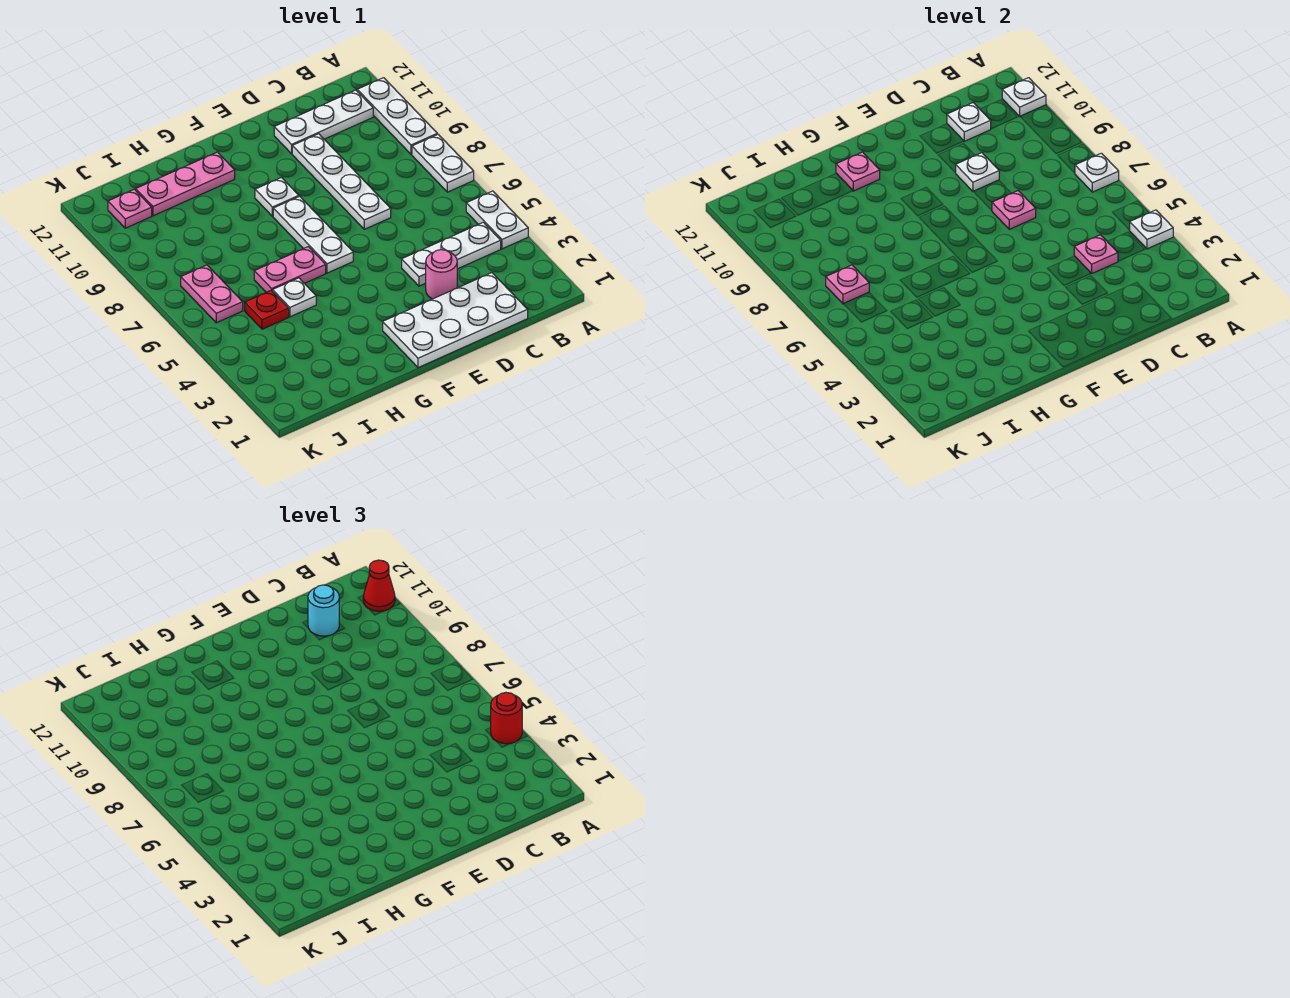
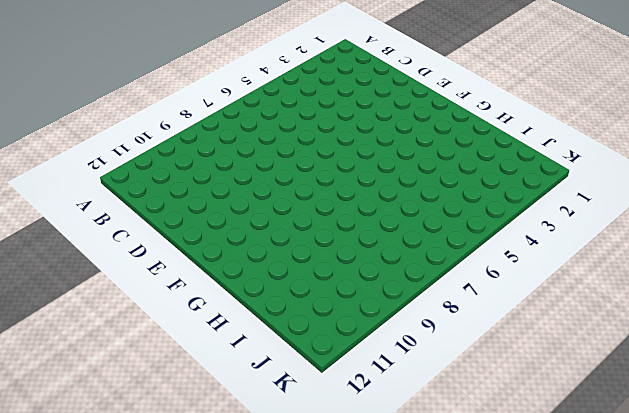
none -> white plate A4:A5 level 1
none -> white plate A7:A8 level 1
none -> white plate A9:A11 level 1

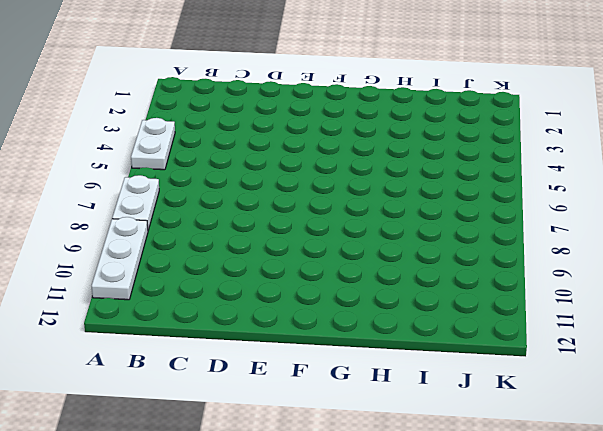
none -> white plate B4:D4 level 1
none -> white plate B11:D11 level 1
none -> white plate C1:F2 level 1

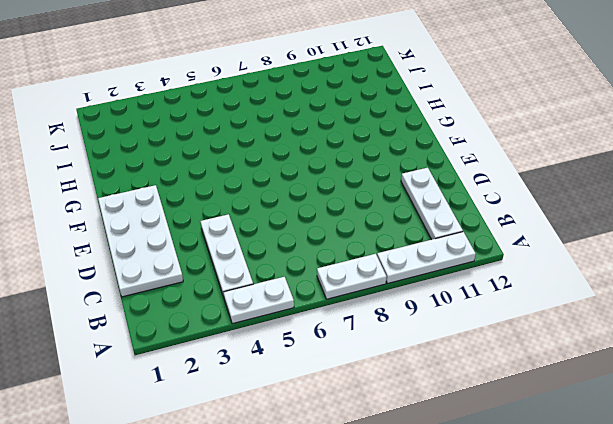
none -> pink round brick D3 level 1
none -> white plate D7:D10 level 1
none -> white plate F6:F8 level 1

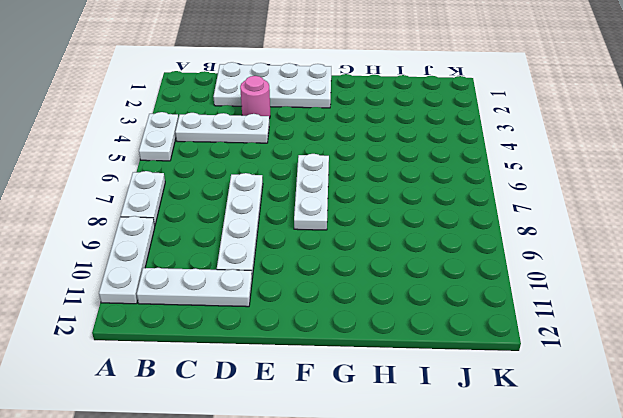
none -> white plate F9 level 1
none -> pink plate G6:H6 level 1
none -> pink plate G11:I11 level 1

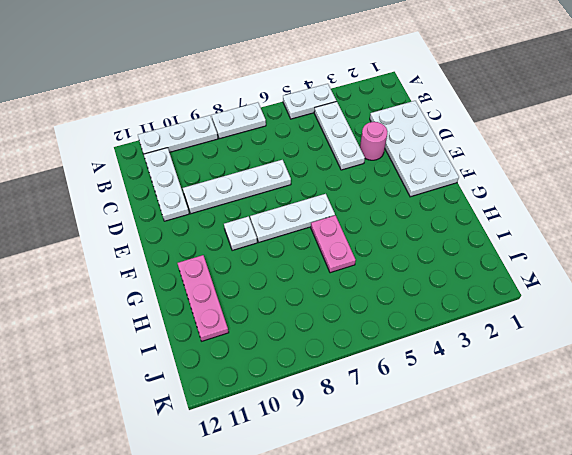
none -> white plate H5 level 1
none -> red plate I5 level 1
none -> pink plate J6:J7 level 1

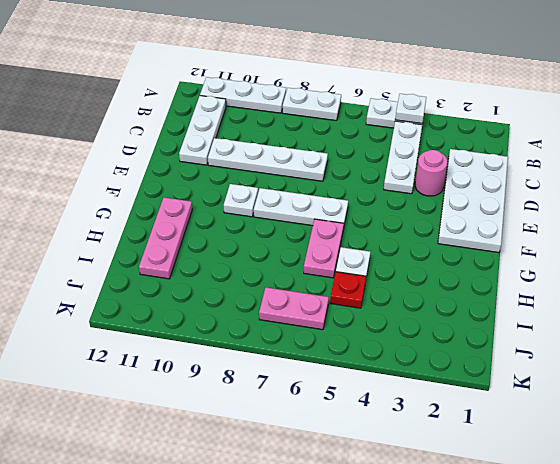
none -> pink plate J11 level 1
none -> white plate A7 level 2
none -> white plate A11 level 2

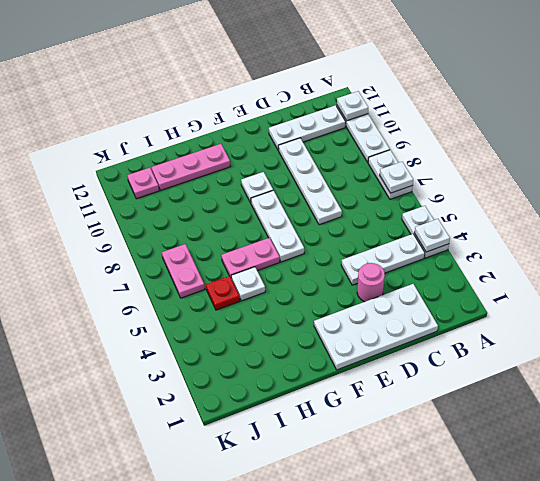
none -> pink plate C4 level 2
none -> white plate C11 level 2
none -> pink plate D7 level 2

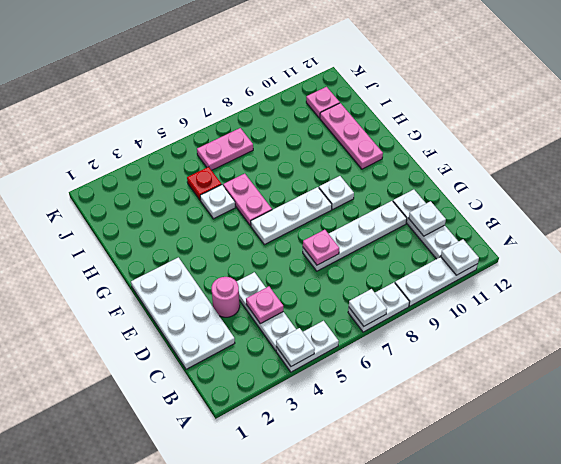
none -> white plate D9 level 2
none -> pink plate G11 level 2
none -> pink plate J7 level 2

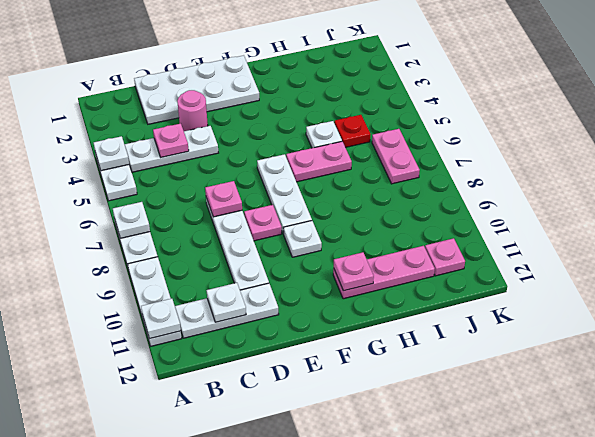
pink plate E8 level 1 -> pink plate J7 level 2
none -> white plate D9 level 2
none -> red round brick A4 level 3
none -> red cone A11 level 3

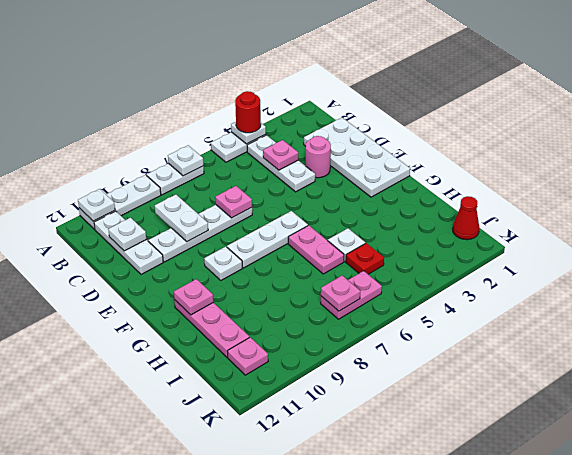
white plate C9:D9 level 2 -> white plate D9 level 2
red cone J1 level 1 -> red cone A11 level 3
none -> cyan round brick C11 level 3

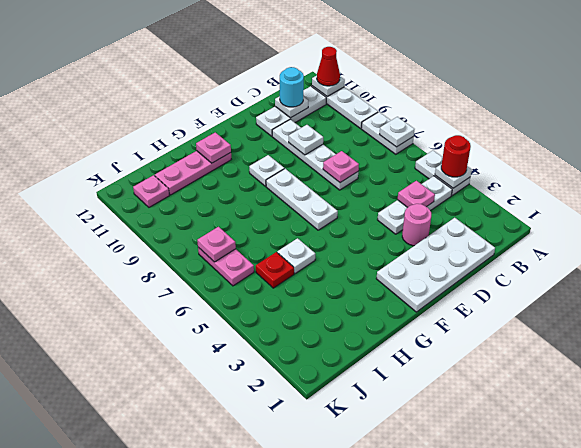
none -> pink plate G6:H6 level 1

